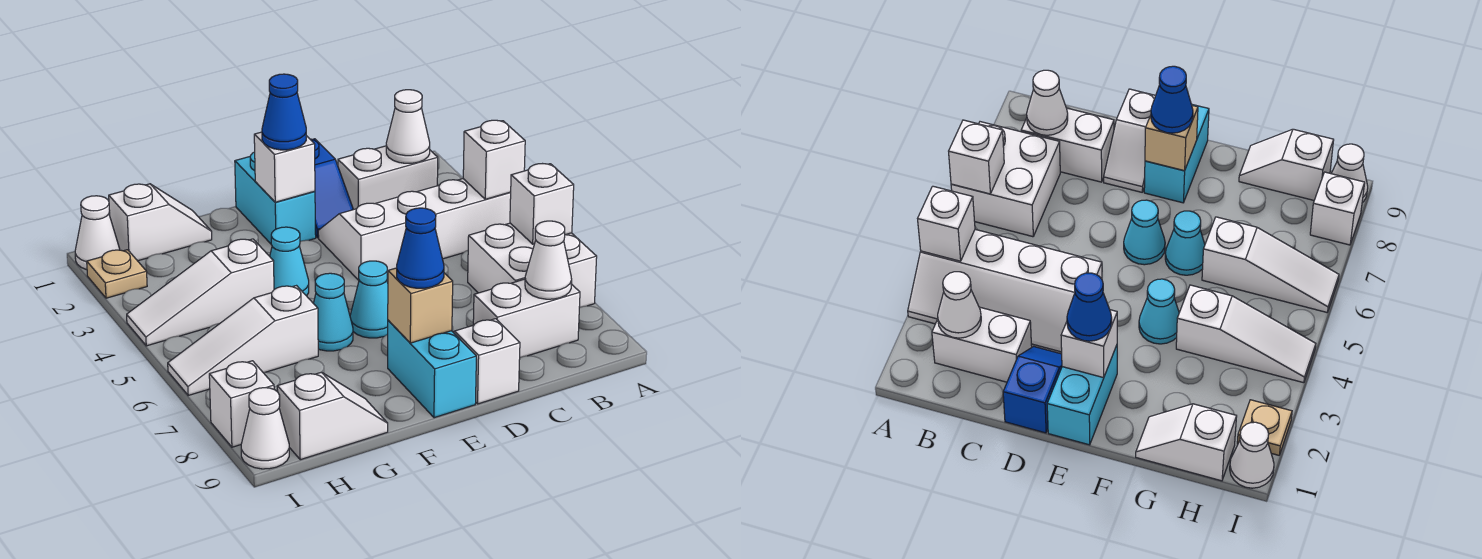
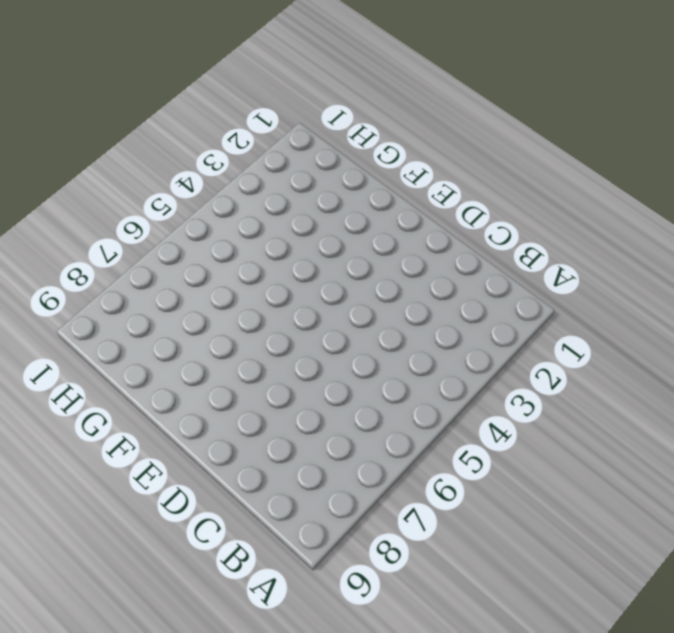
none -> white slope A3:D4 level 1 top 4
none -> white brick A6:B7 level 1
none -> white brick B2:C2 level 1

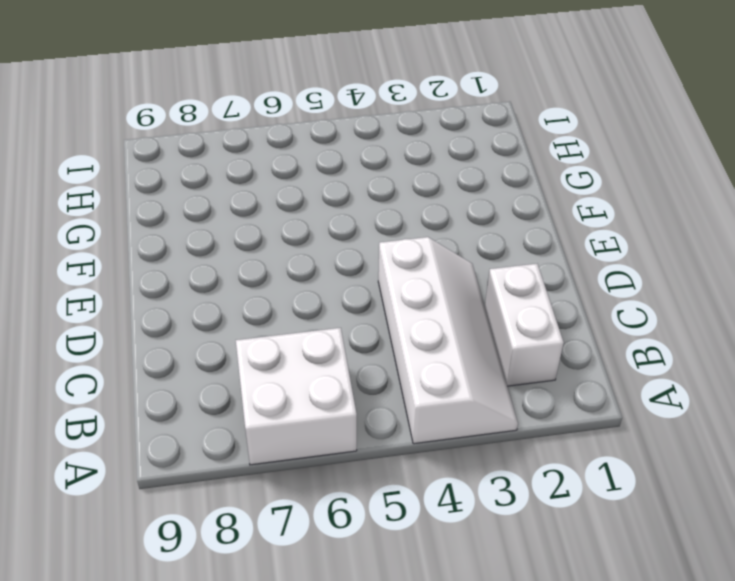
none -> white brick B8:C8 level 1
none -> blue slope D1:D2 level 1 top 1
none -> white slope D8:D9 level 1 top 9

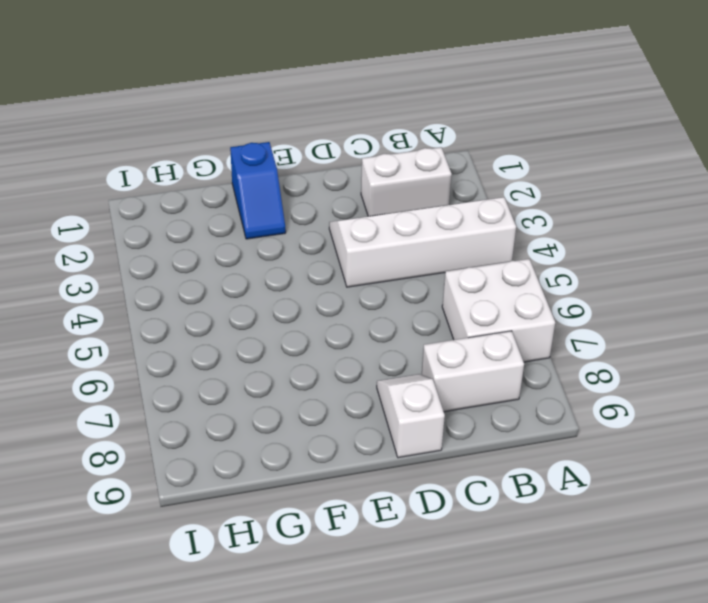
blue slope F1:F2 level 1 top 1 -> blue slope D1:D2 level 1 top 1
none -> cyan brick E1:E2 level 1
none -> cyan cone E6 level 1
none -> cyan brick E8:E9 level 1

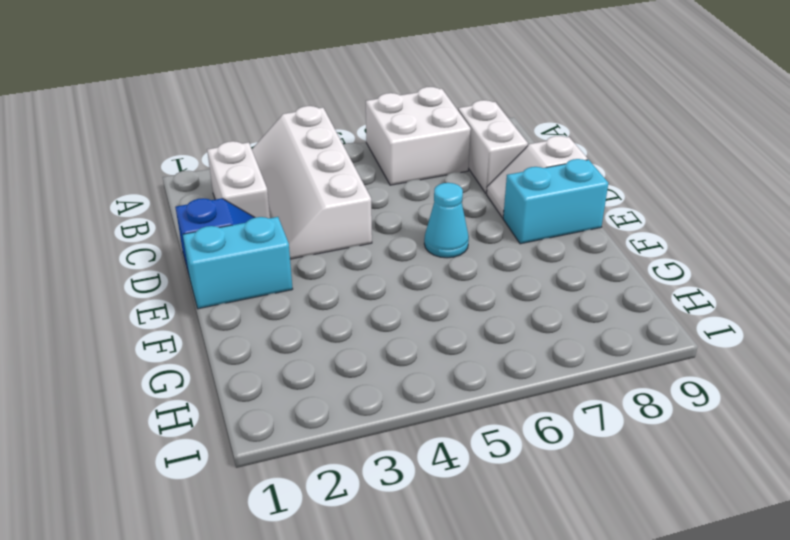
none -> cyan cone F4 level 1
none -> cyan cone F6 level 1
none -> white slope G1:H1 level 1 top H

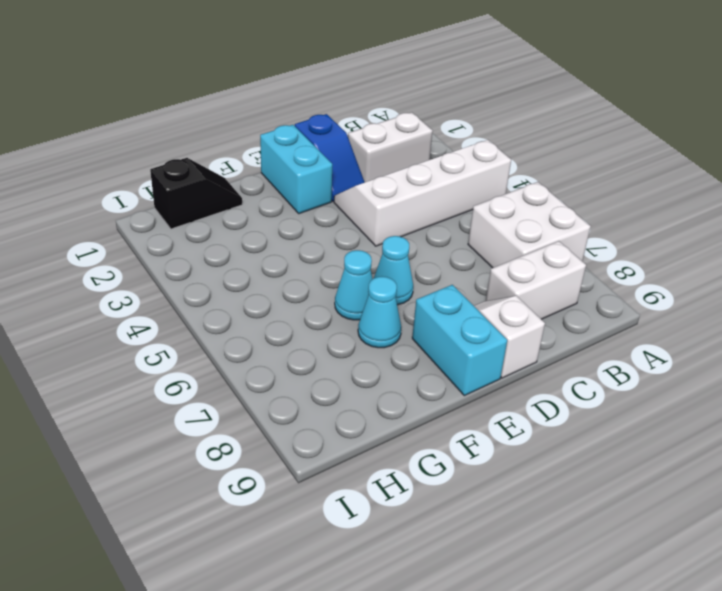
cyan cone F7 level 1 -> cyan cone F4 level 1
black slope G1:H1 level 1 top H -> white slope G1:H1 level 1 top H
none -> white slope G4:I4 level 1 top G
none -> white slope G6:I6 level 1 top G
none -> white slope G9:H9 level 1 top H

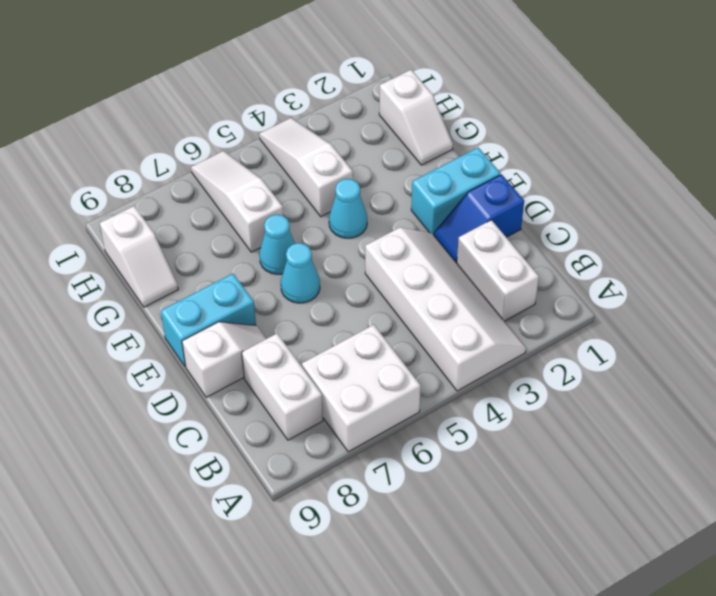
none -> white cone I1 level 1
none -> tan plate I2 level 1
none -> white brick I8 level 1

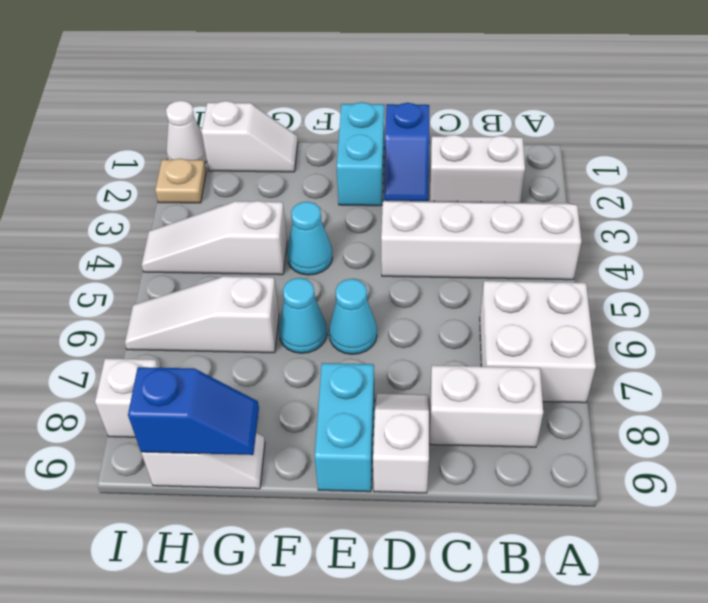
blue slope G9:H9 level 2 top H -> none
none -> white cone I9 level 1
none -> white brick A4 level 2
none -> white brick A6 level 2

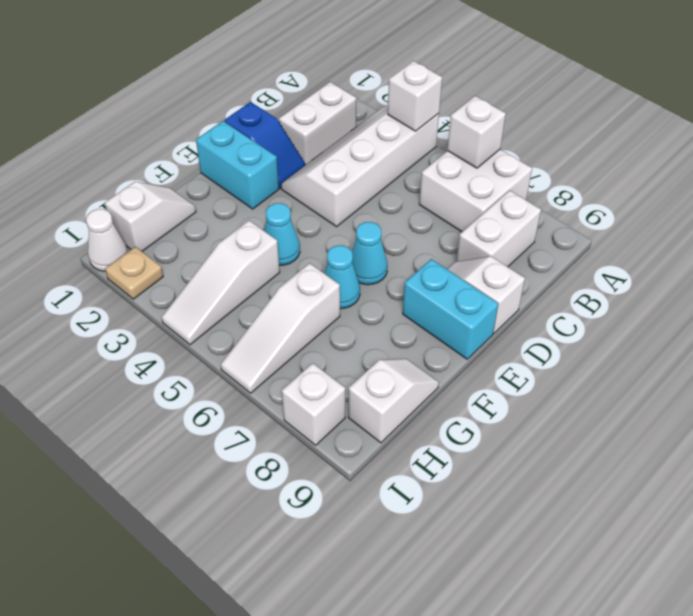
none -> white cone I9 level 1
none -> white cone B2 level 2
none -> white cone B8 level 2

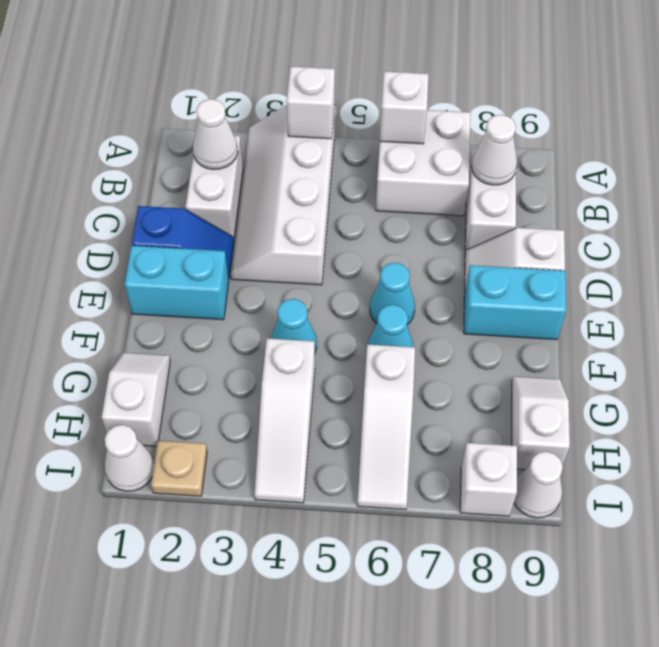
none -> white brick E2 level 2
none -> tan brick E8 level 2
none -> blue cone E2 level 3

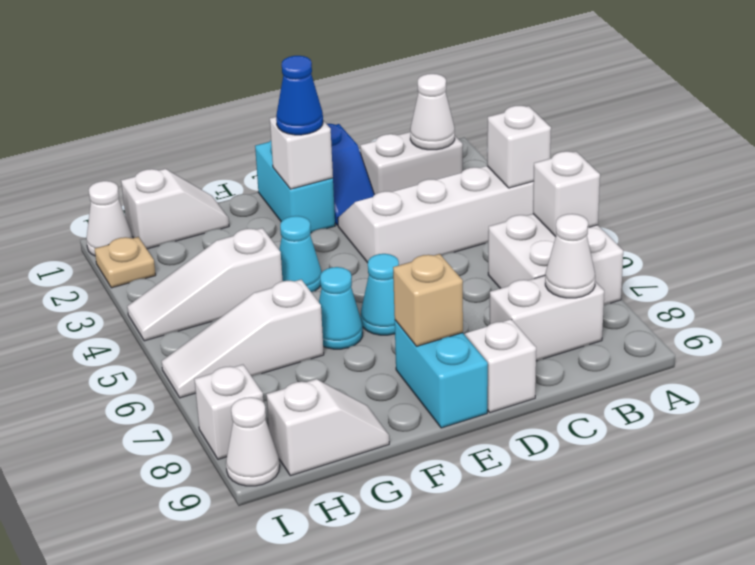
none -> blue cone E8 level 3

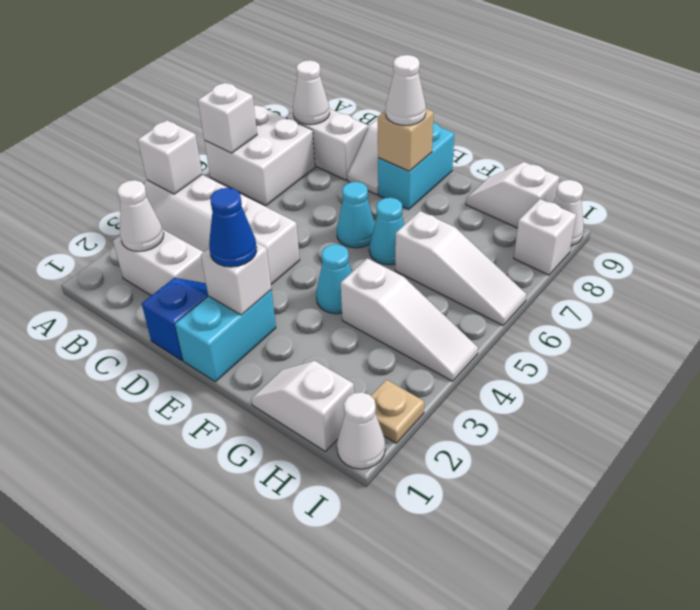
white cone E8 level 3 -> blue cone E8 level 3

